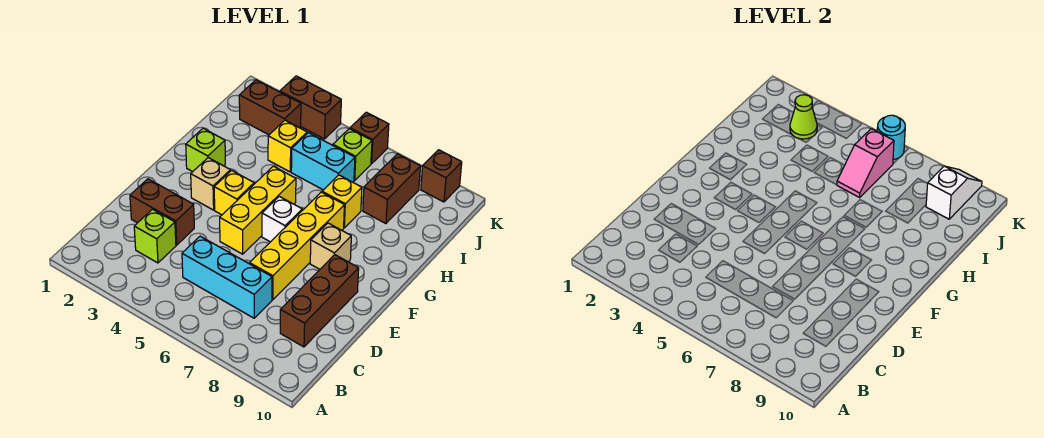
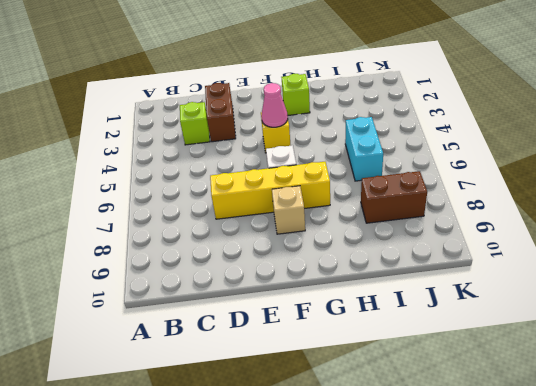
pink cone F4 level 2 -> none
none -> cyan brick C5:C7 level 1
none -> brown brick C9:E9 level 1
none -> yellow brick E5:G5 level 1

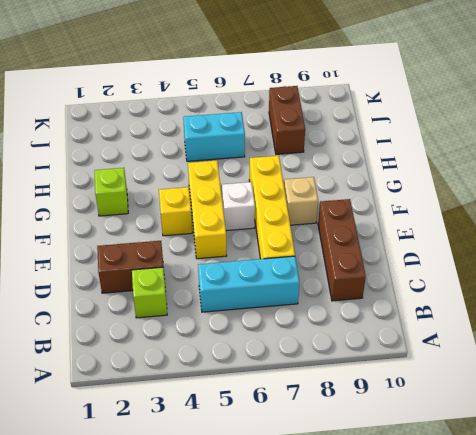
none -> tan brick F3 level 1
none -> yellow brick H7 level 1
none -> yellow brick I4 level 1

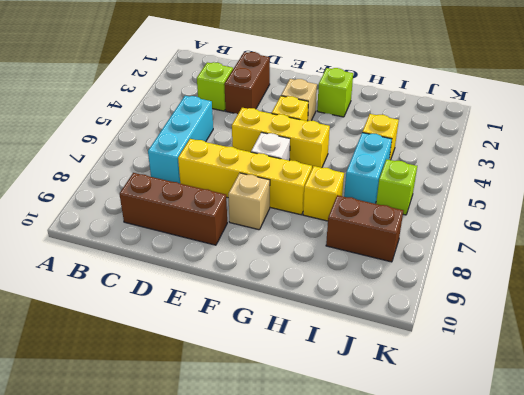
none -> brown brick J2:J3 level 1
none -> brown brick K3:K4 level 1
none -> brown brick K6 level 1

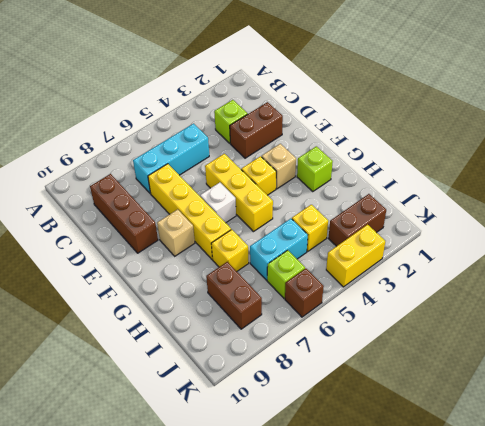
yellow brick K3:K4 level 1 -> brown brick K3:K4 level 1
none -> brown brick K9 level 1
none -> pink slope I6:J6 level 2 top J
none -> lime cone J3 level 2

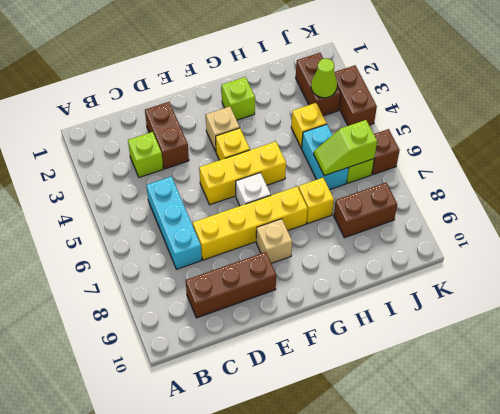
lime slope I6:J6 level 2 top J -> pink slope I6:J6 level 2 top J
none -> brown brick K9 level 1
none -> white slope J9:K9 level 2 top J
none -> cyan round brick K6 level 2

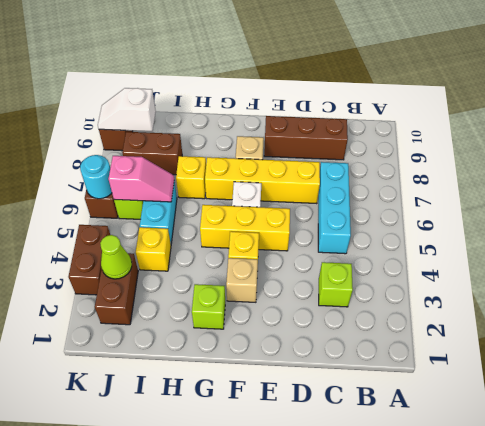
none -> brown brick D2:D3 level 1

